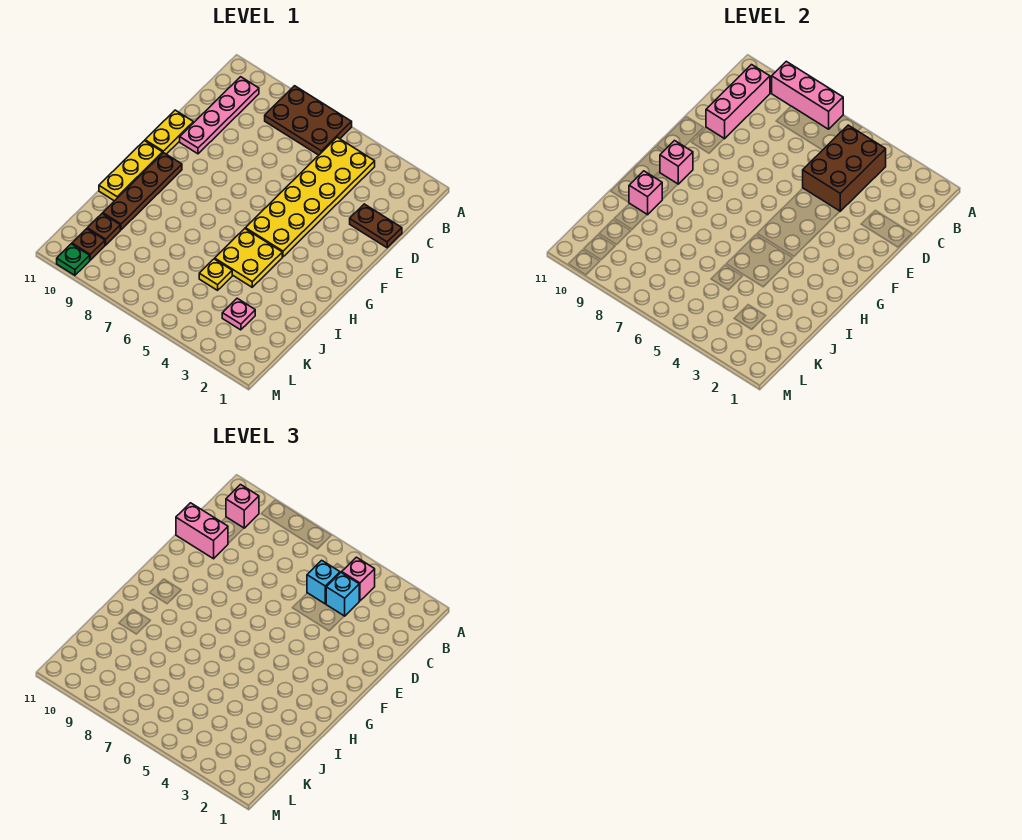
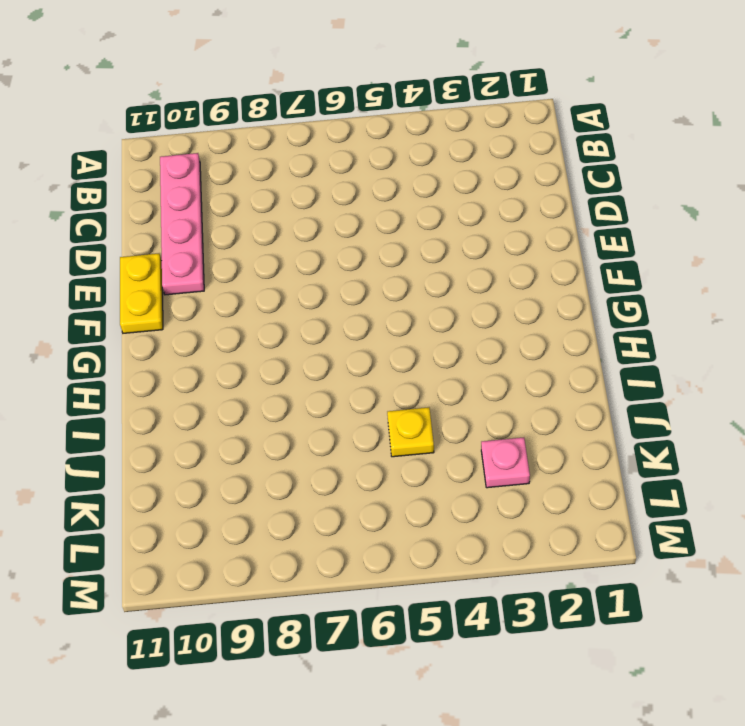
none -> brown plate A6:B8 level 1
none -> yellow plate B4:G5 level 1
none -> brown plate D1:D2 level 1

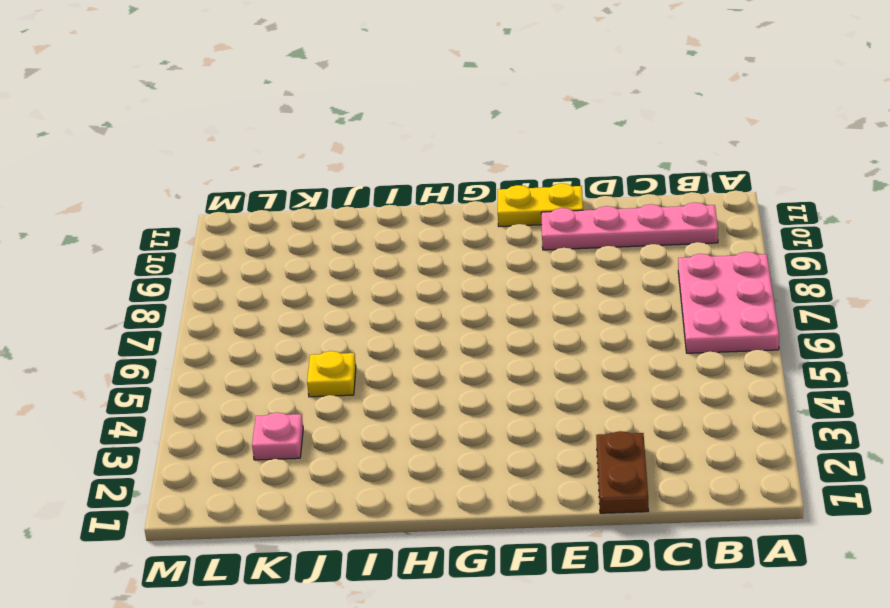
pink plate A6:B8 level 1 -> brown plate A6:B8 level 1
none -> yellow plate B4:G5 level 1
none -> brown plate G10:J10 level 1
none -> yellow plate G11:I11 level 1

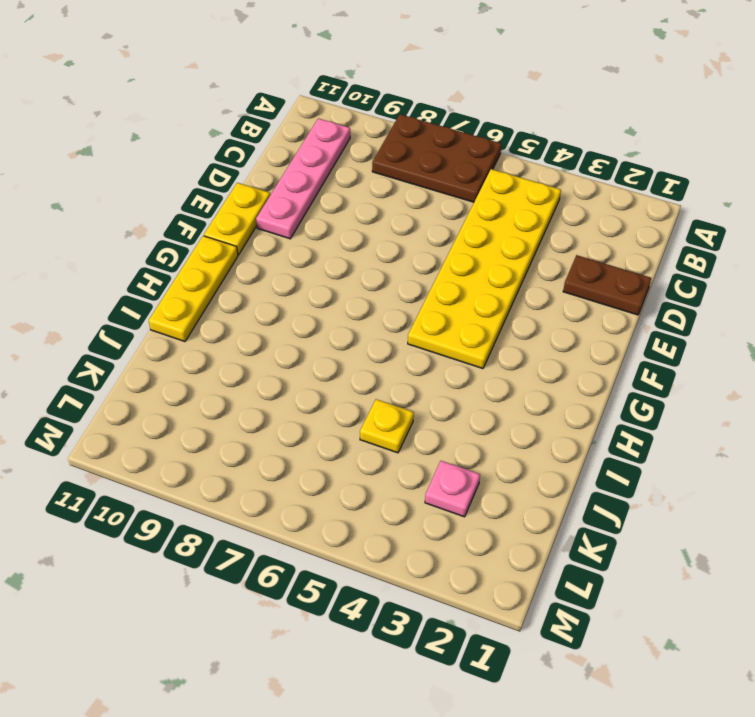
none -> brown plate G10:J10 level 1
none -> yellow plate H4:I5 level 1
none -> brown plate K10 level 1

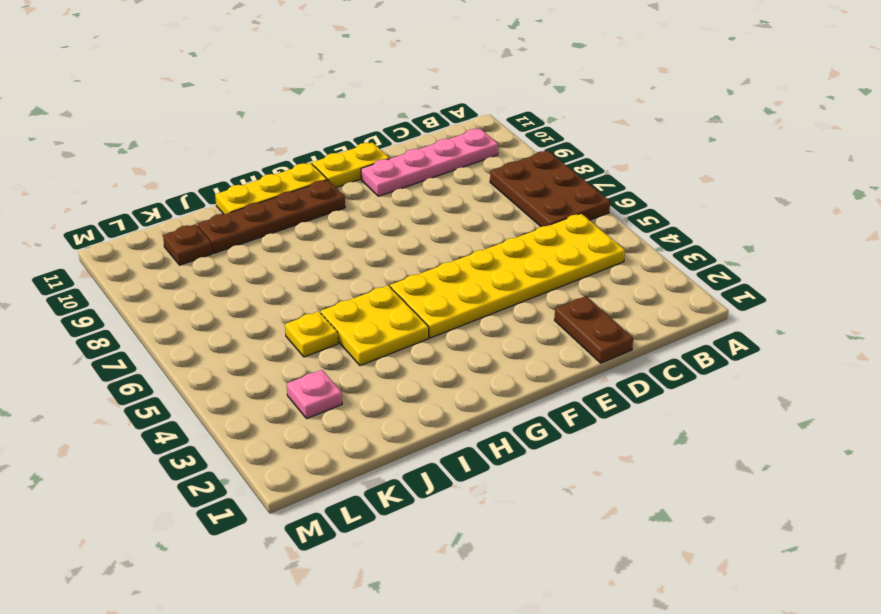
none -> brown plate L10 level 1
none -> green plate M10 level 1
none -> pink brick A7:A9 level 2

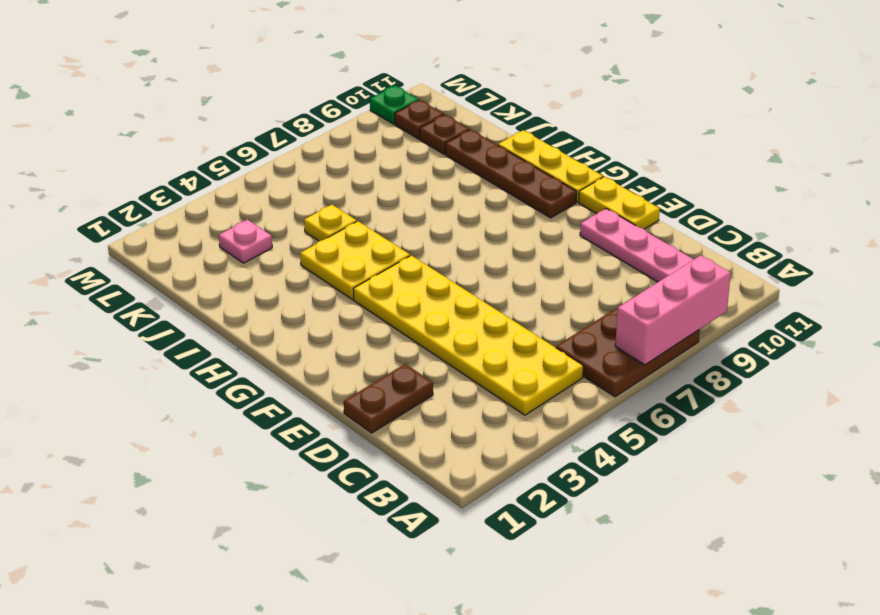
none -> brown brick B4:D5 level 2
none -> pink brick B10:D10 level 2
none -> pink brick G10 level 2

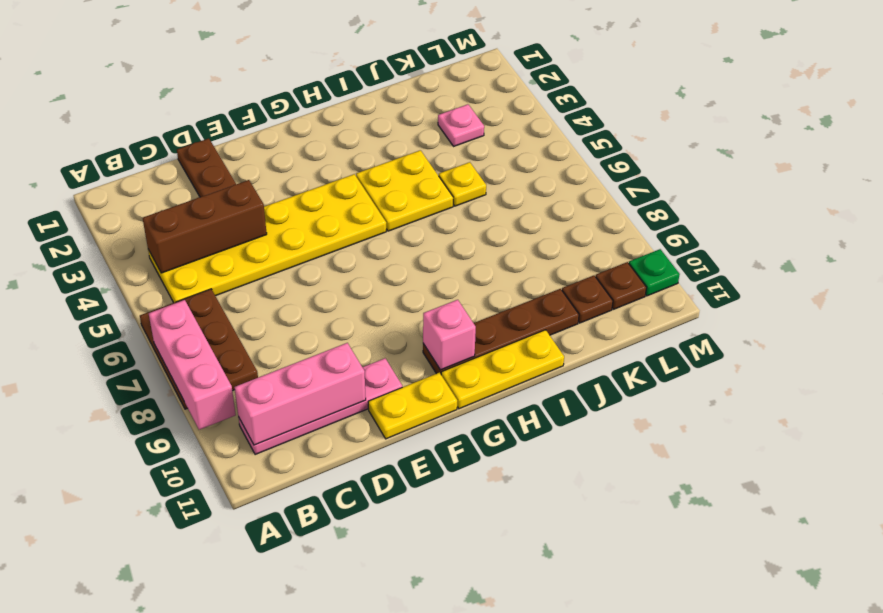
brown brick B4:D4 level 2 -> brown brick B4:D5 level 2
none -> pink brick I10 level 2
none -> pink brick B4 level 3
none -> pink brick B10 level 3

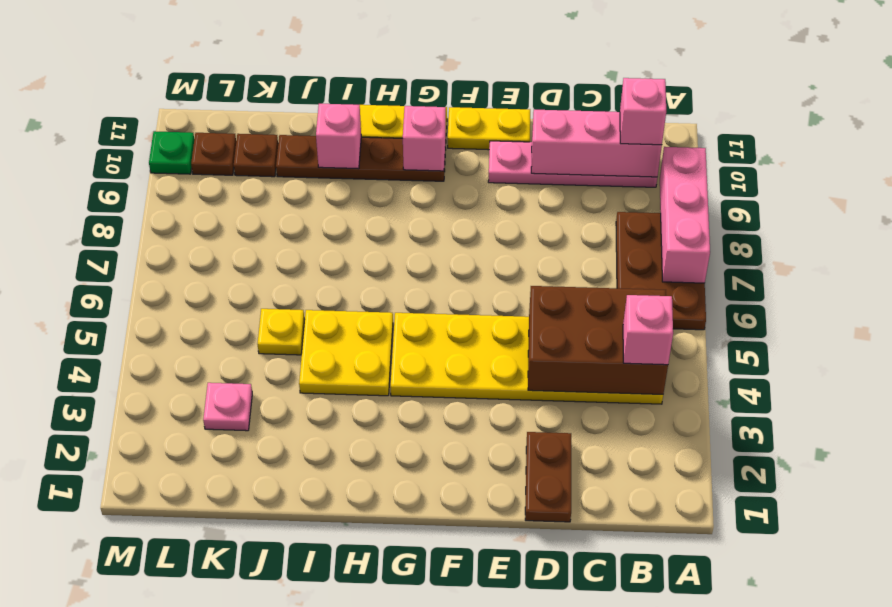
none -> cyan brick C4 level 3
none -> cyan brick C5 level 3
none -> pink brick D10:D11 level 3

